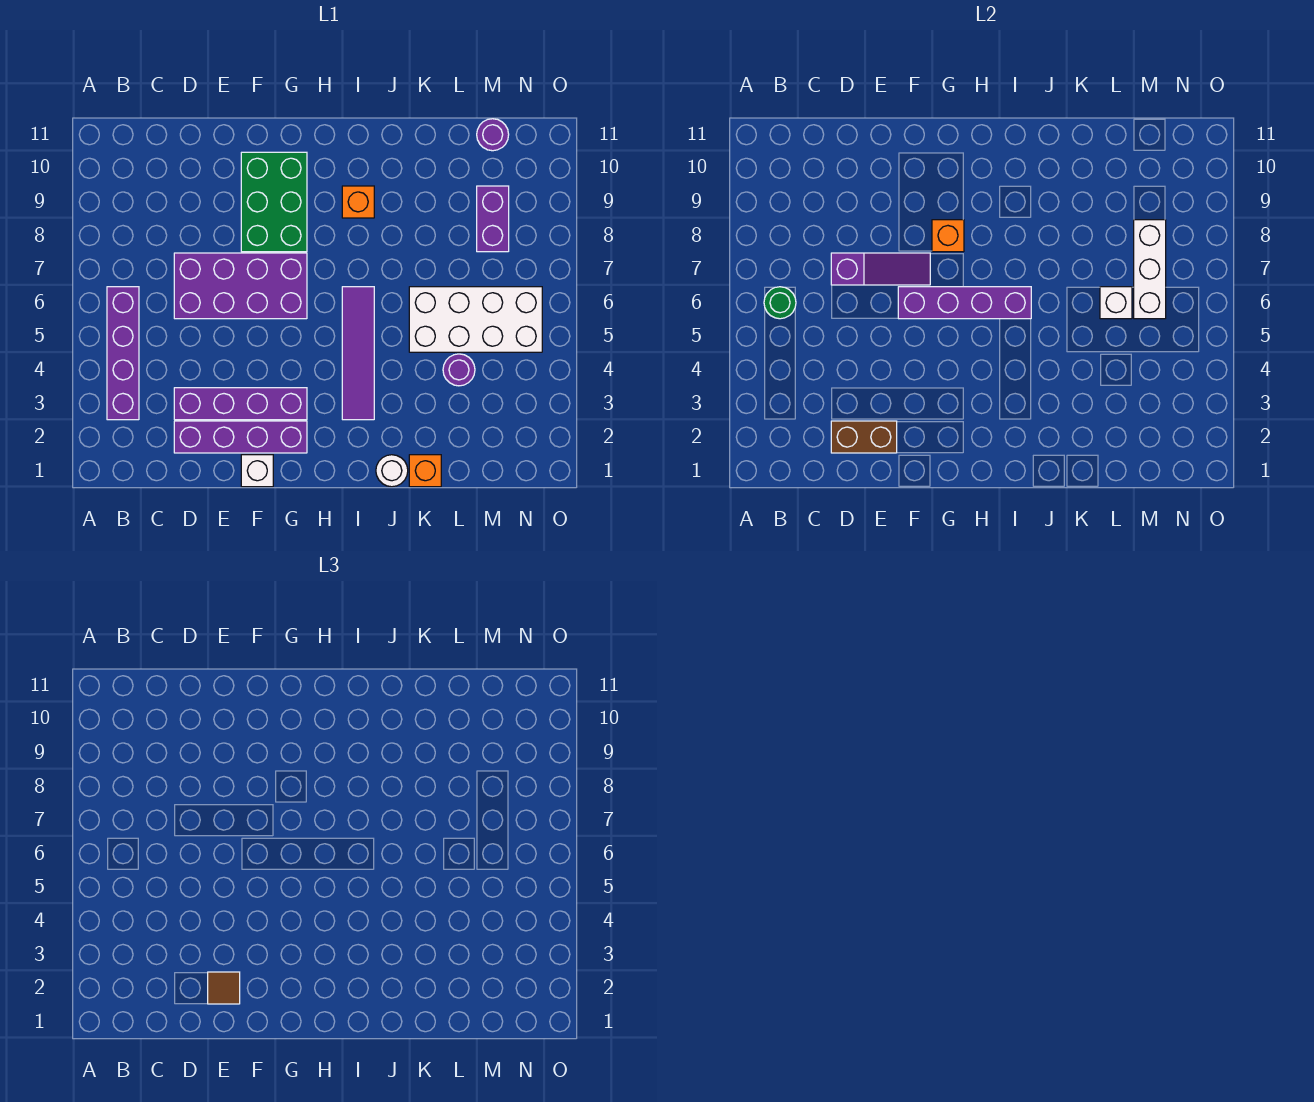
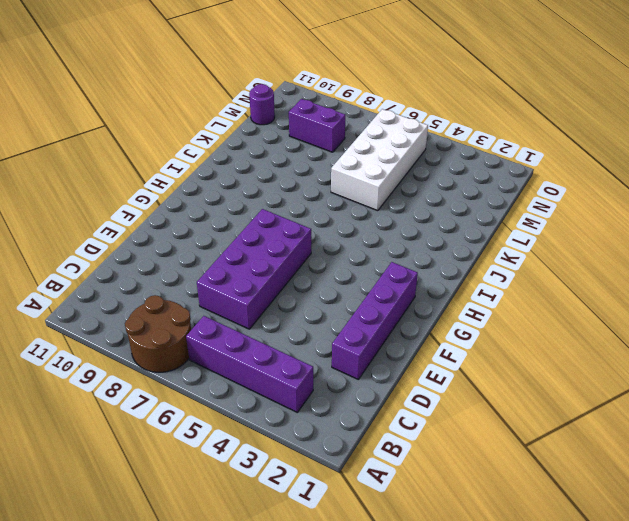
brown round brick A7:B8 level 1 -> none
none -> purple brick D3:G3 level 1
none -> white brick F1 level 1
none -> green brick F8:G10 level 1

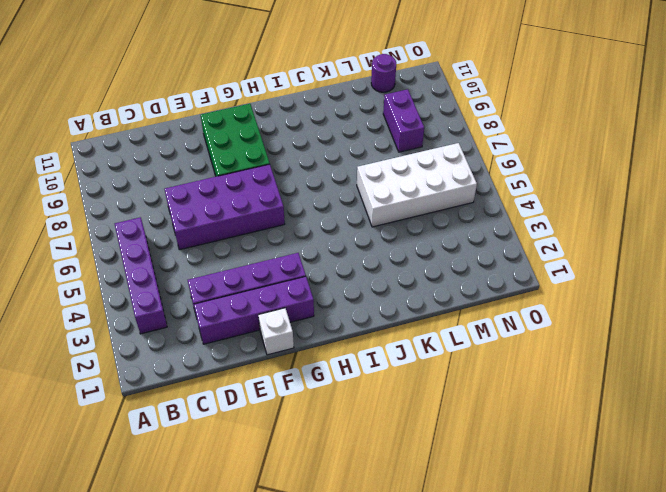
none -> purple tile I3:I6 level 1
none -> orange brick I9 level 1
none -> white round brick J1 level 1

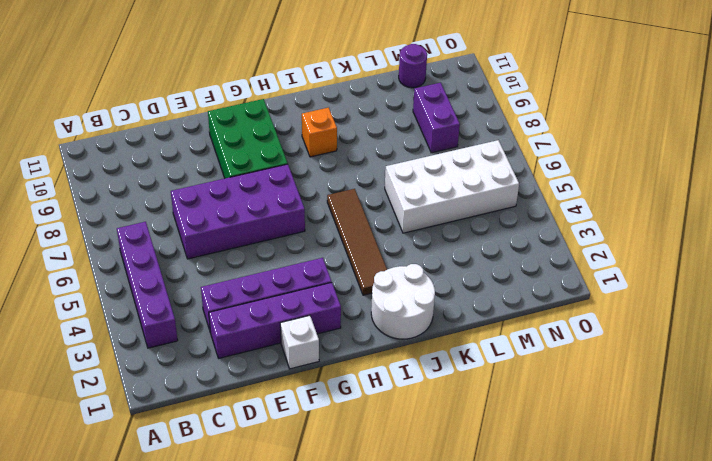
white round brick I1:J2 level 1 -> white round brick J1 level 1
brown tile I3:I6 level 1 -> purple tile I3:I6 level 1
none -> orange brick K1 level 1
none -> purple round brick L4 level 1
none -> green round brick B6 level 2

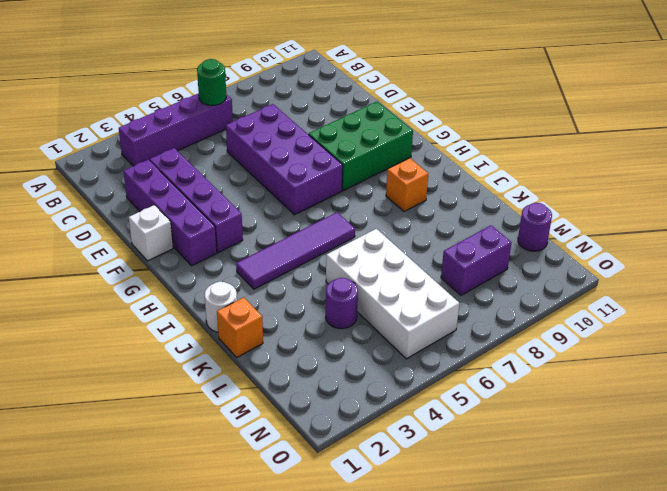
none -> brown brick D2:E2 level 2
none -> purple slope D7:F7 level 2 top D
none -> purple brick F6:I6 level 2

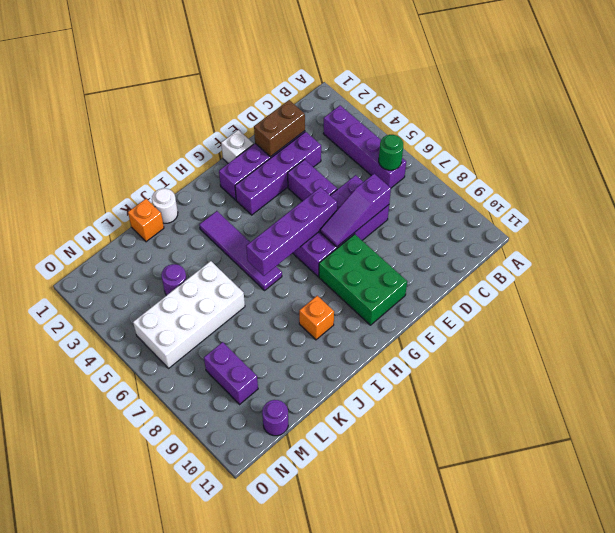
purple brick E4:E5 level 1 -> none
none -> orange brick G8 level 2
none -> white brick L6 level 2
none -> white brick M6:M8 level 2

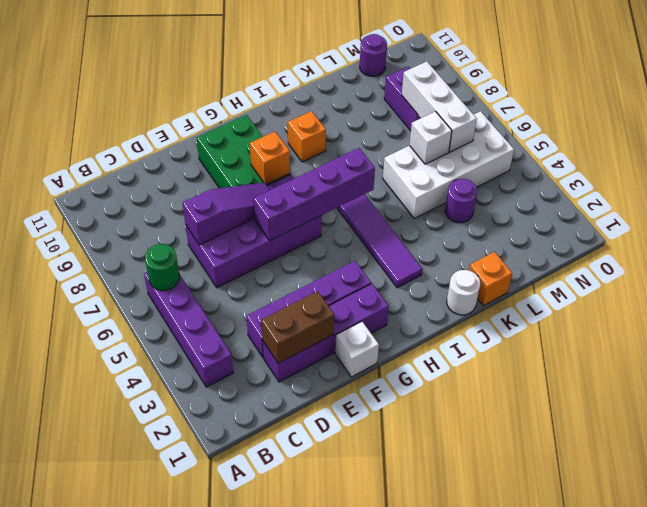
none -> brown tile E2 level 3

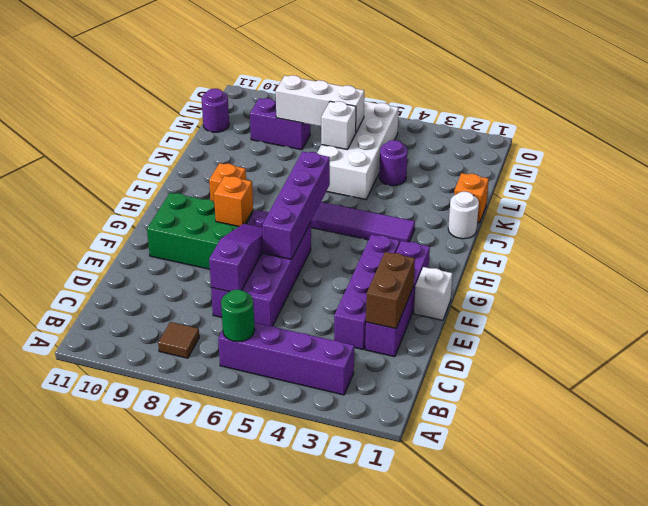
brown tile B8 level 1 -> brown tile E2 level 3

